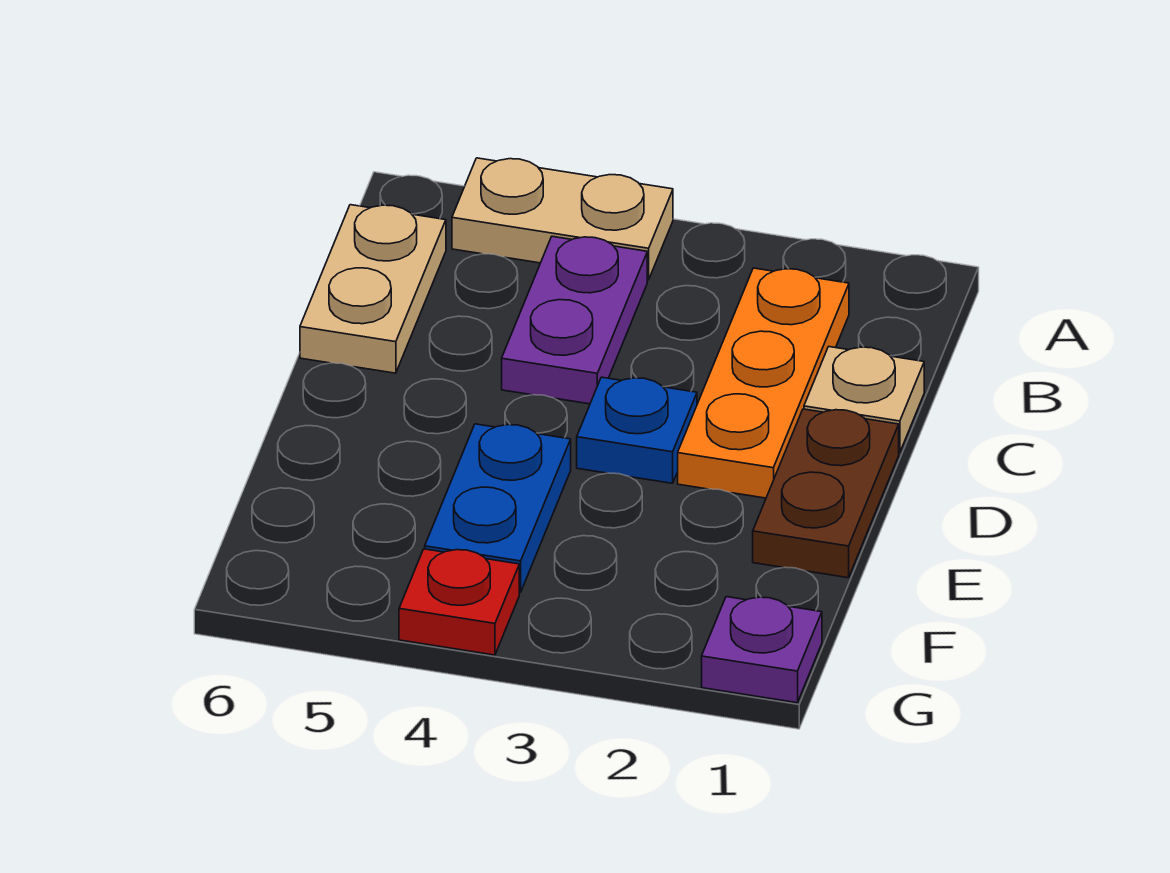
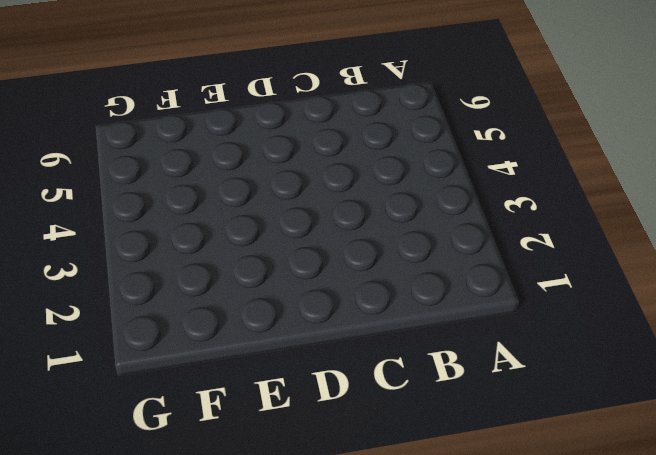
none -> tan plate A4:A5 level 1
none -> orange plate B2:D2 level 1

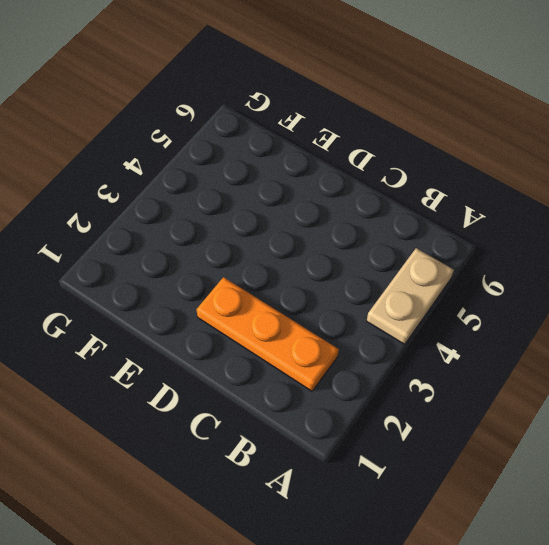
none -> purple plate B4:C4 level 1
none -> tan plate B6:C6 level 1

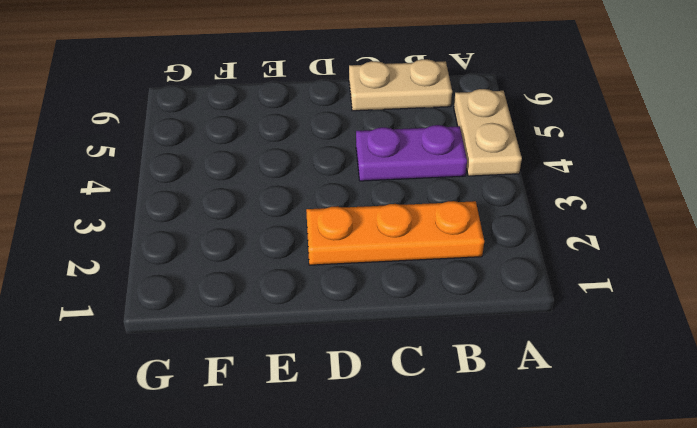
none -> tan plate C1 level 1
none -> brown plate D1:E1 level 1

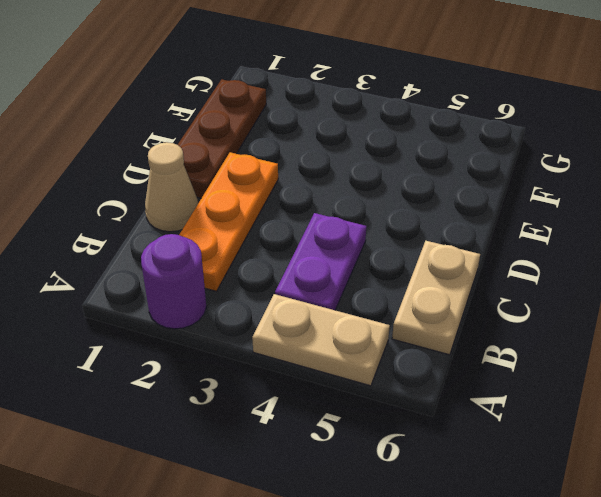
purple round brick A2 level 1 -> none
tan cone C1 level 1 -> tan plate C1 level 1
brown plate D1:F1 level 1 -> brown plate D1:E1 level 1
none -> blue plate D3 level 1
none -> blue plate E4:F4 level 1

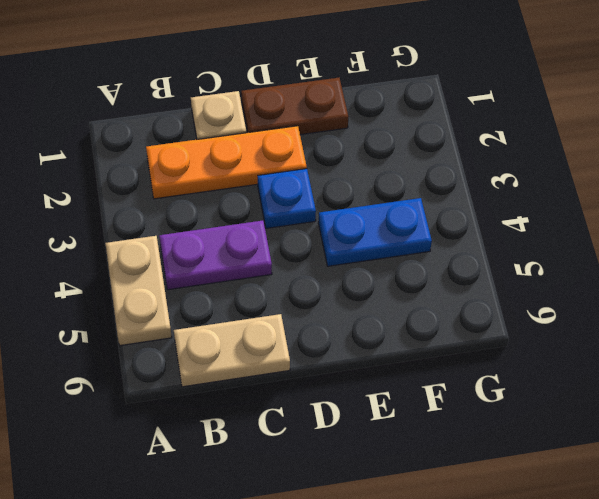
none -> purple plate G1 level 1
none -> red plate G4 level 1

